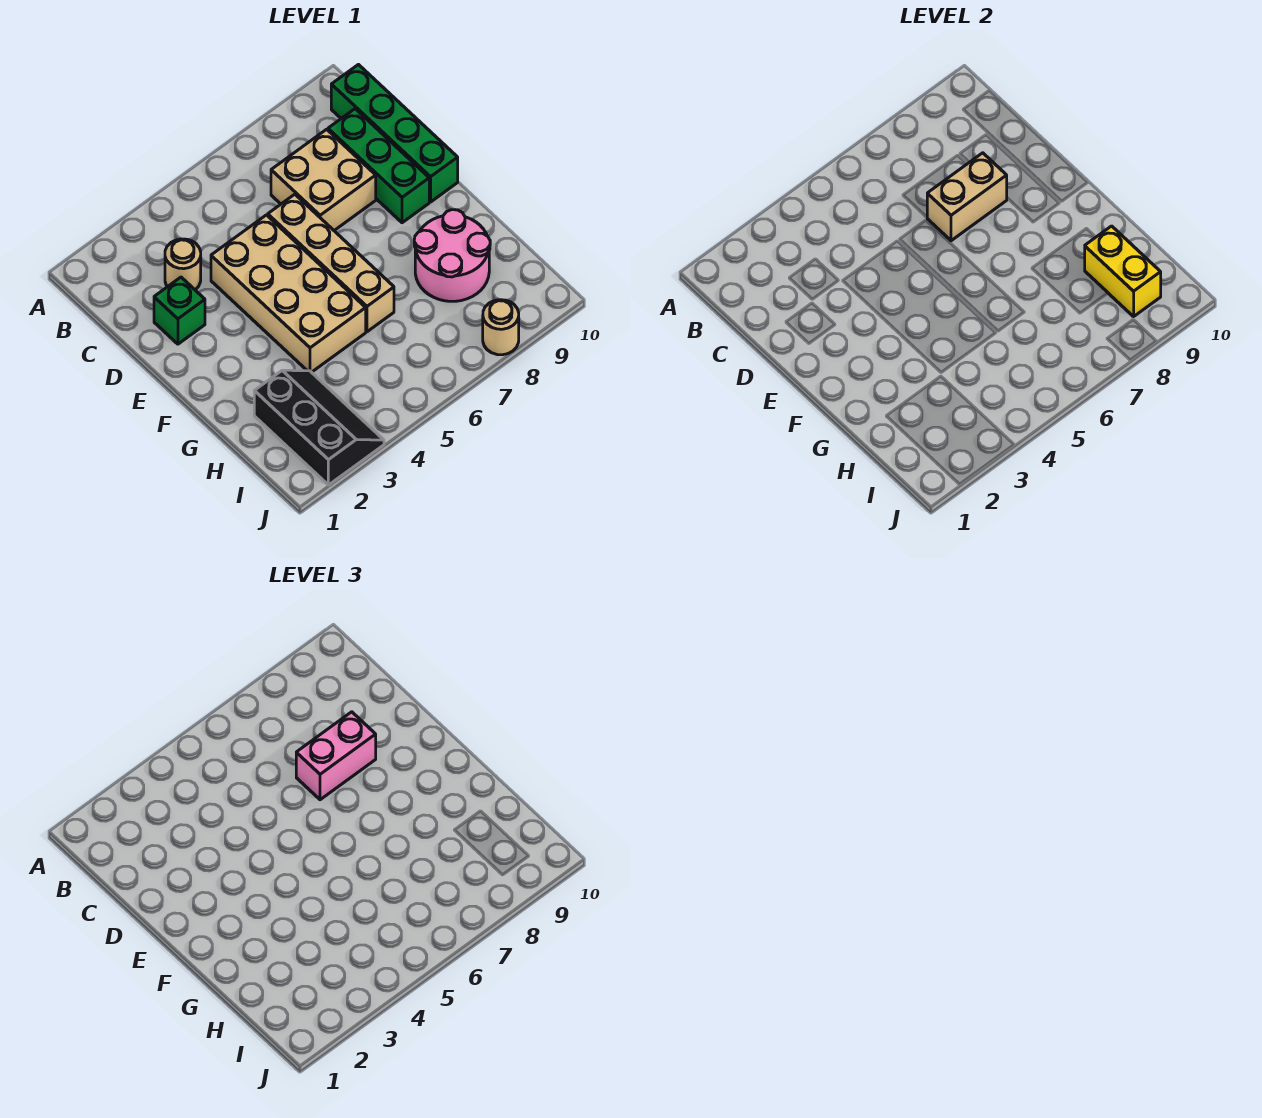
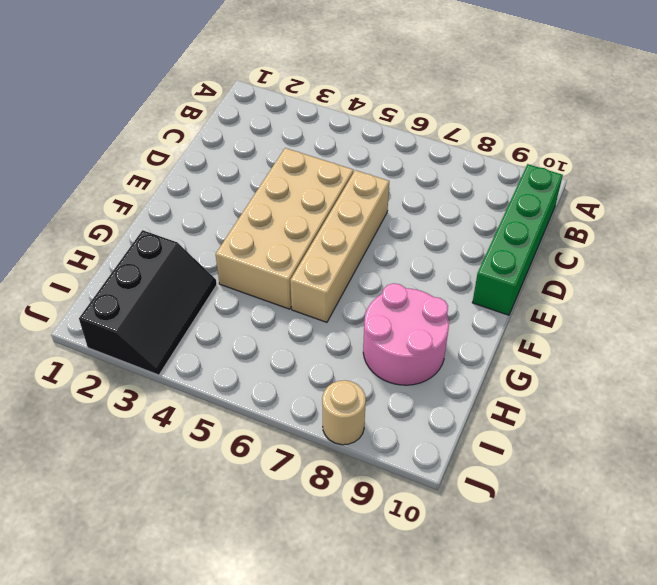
none -> tan round brick C3 level 1
none -> tan brick C7:D8 level 1
none -> green brick C9:E9 level 1

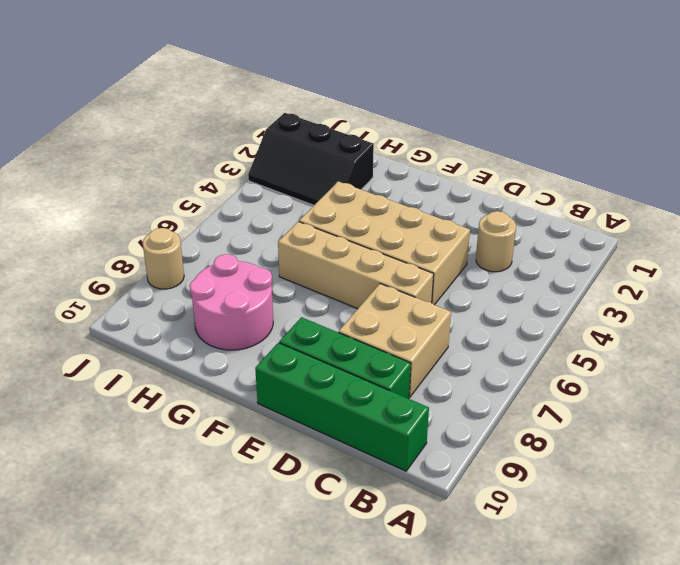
none -> green brick D2 level 1
none -> tan brick D7:D8 level 2
none -> yellow brick H9:I9 level 2

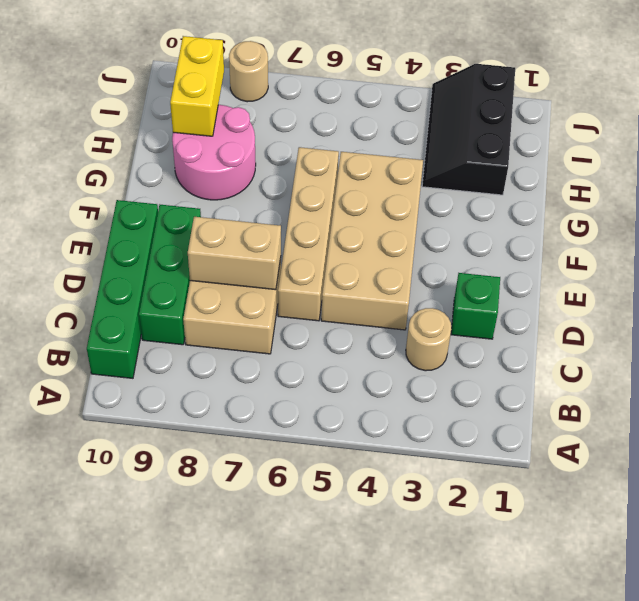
none -> pink brick D7:D8 level 3

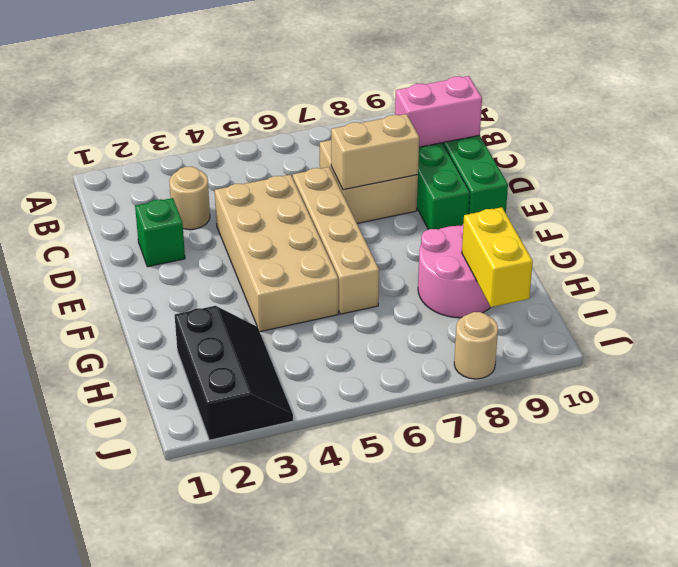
pink brick C9:C10 level 2 -> pink brick D7:D8 level 3

